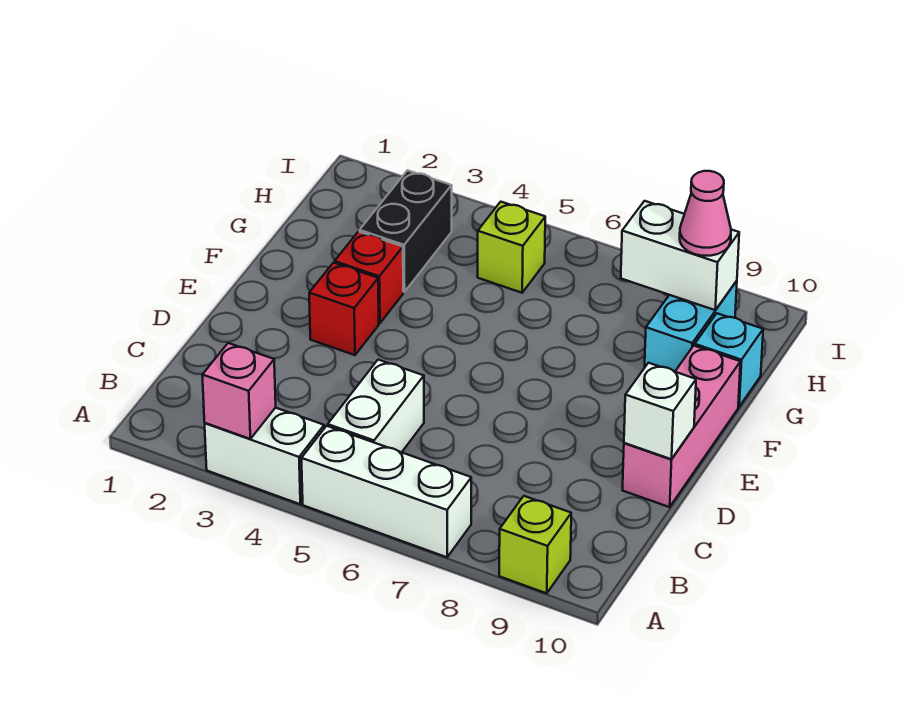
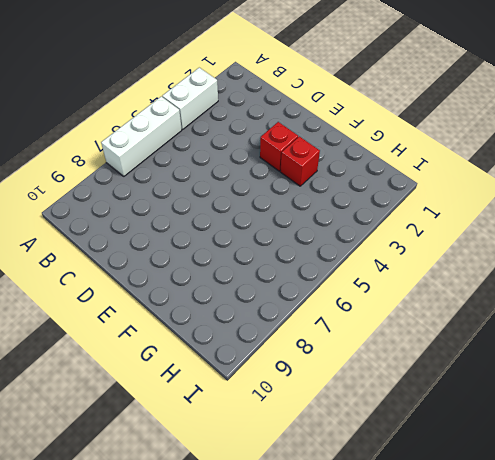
none -> lime brick A9 level 1
none -> white brick B5:C5 level 1
none -> pink brick D10:F10 level 1

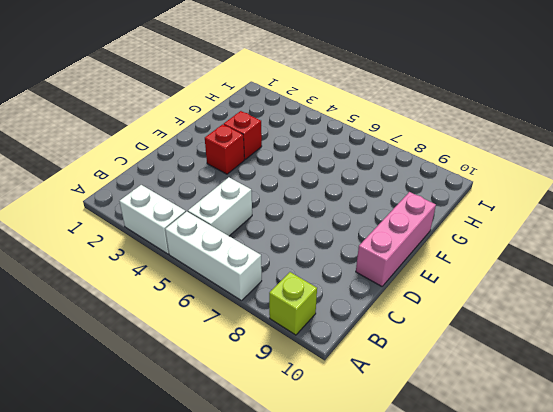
none -> black brick G3:H3 level 1
none -> cyan brick G9:H9 level 1
none -> cyan brick G10 level 1

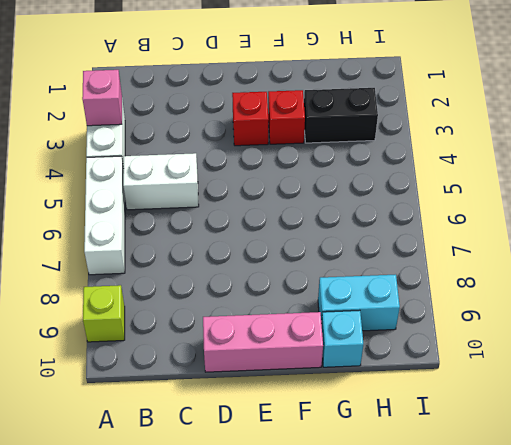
none -> lime brick H5 level 1
none -> white brick D10 level 2
none -> white brick H8:H9 level 2

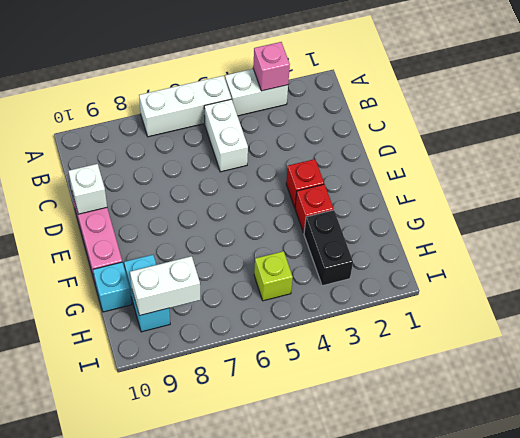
none -> lime brick A9 level 1
none -> pink cone H9 level 3

